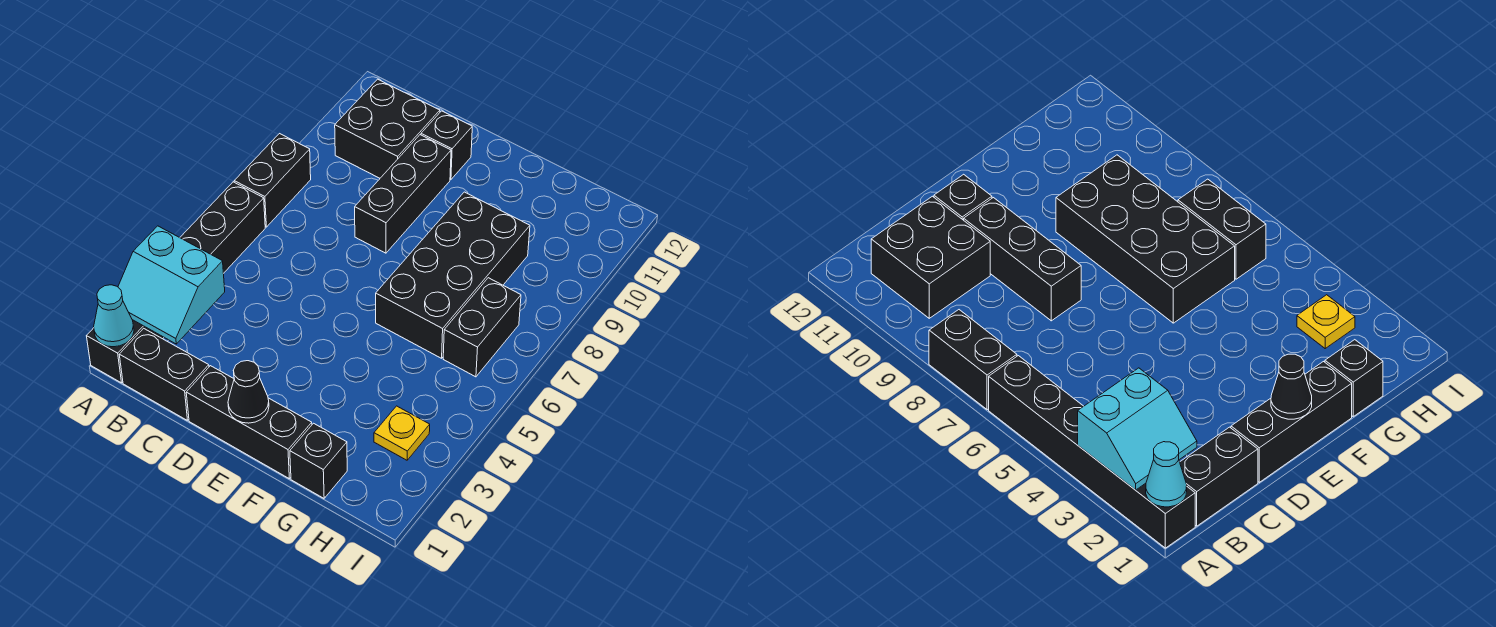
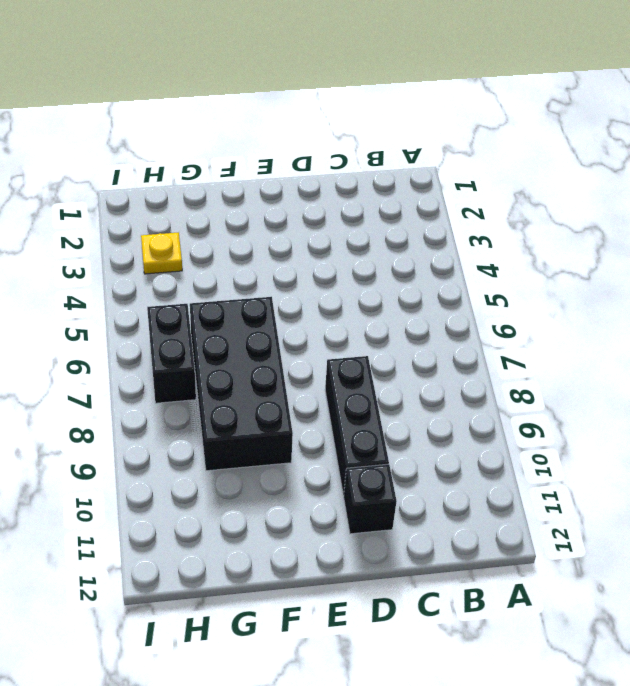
none -> black brick A1:A6 level 1
none -> black brick A7:A8 level 1
none -> black brick B1:C1 level 1

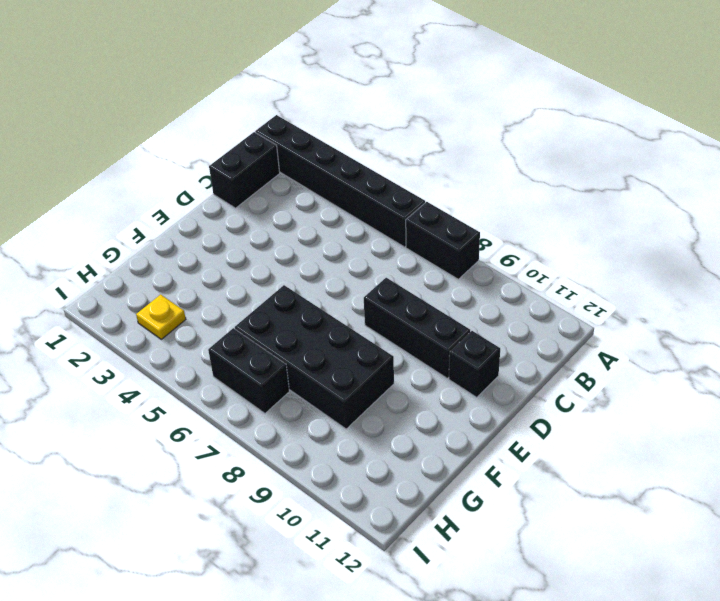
none -> black brick B10:C11 level 1
none -> black brick D1:F1 level 1
none -> black brick G1 level 1

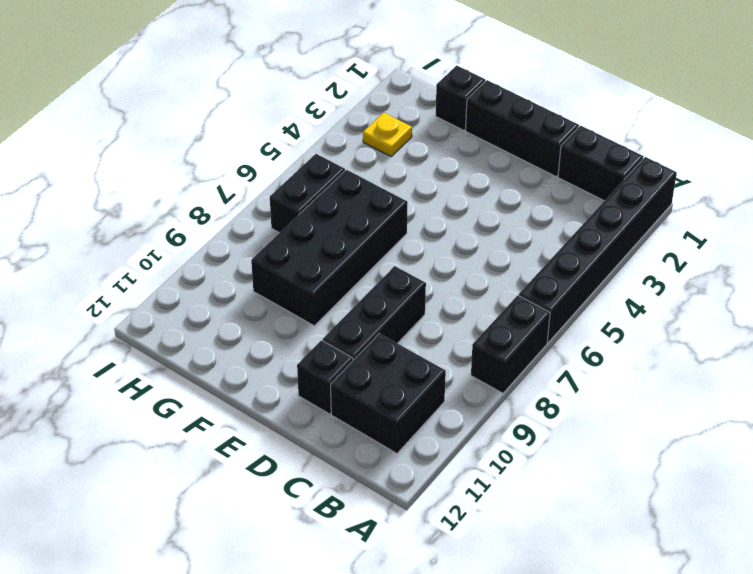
none -> cyan cone A1 level 2
none -> cyan slope A2:B3 level 2 top 3
none -> black cone E1 level 2

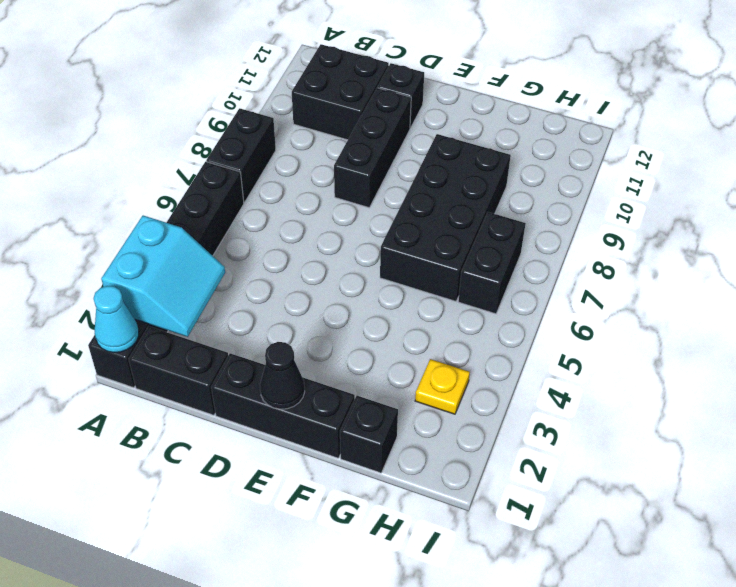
cyan slope A2:B3 level 2 top A -> cyan slope A2:B3 level 2 top 3

